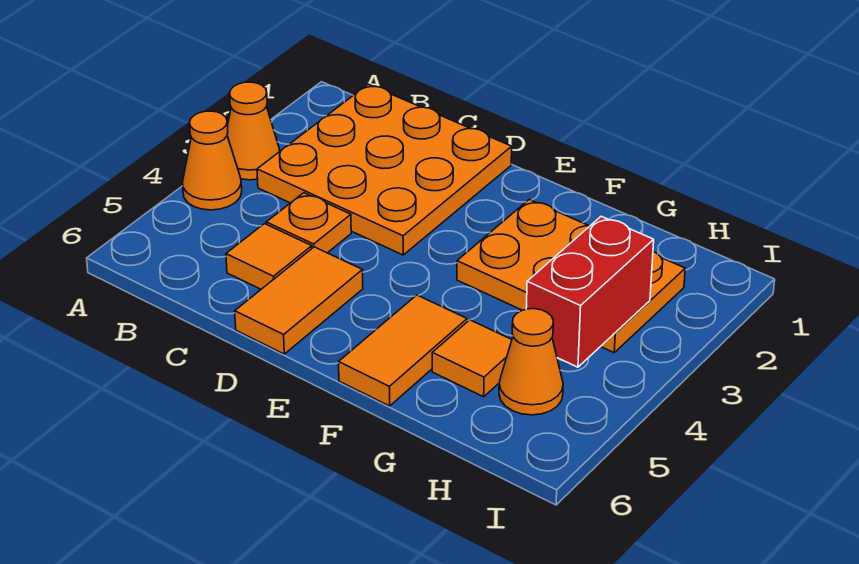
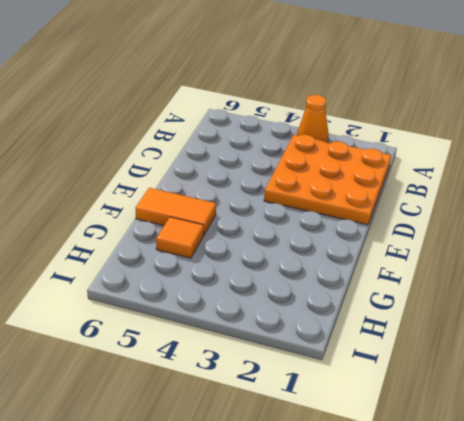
none -> orange cone A4 level 1
none -> orange plate C4 level 1

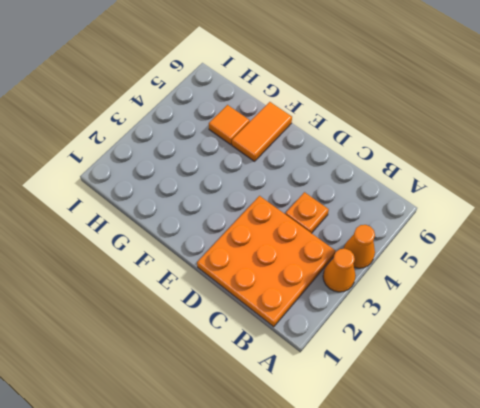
none -> orange tile C5 level 1
none -> orange tile D5:D6 level 1

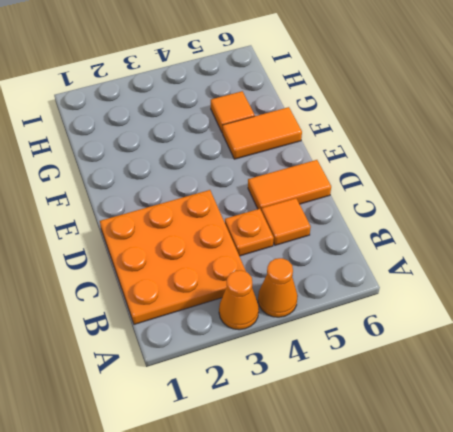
none -> orange plate F2:H3 level 1
none -> orange cone H5 level 1

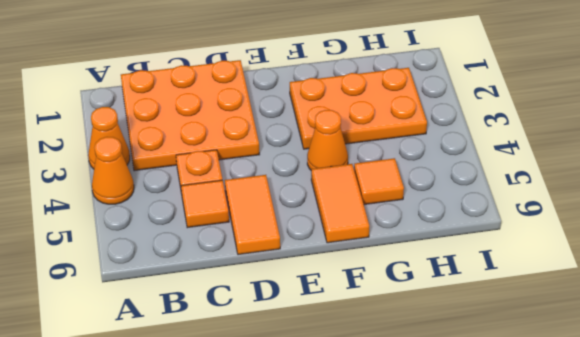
orange cone F4 level 1 -> orange cone H5 level 1
none -> red brick H3:H4 level 2

